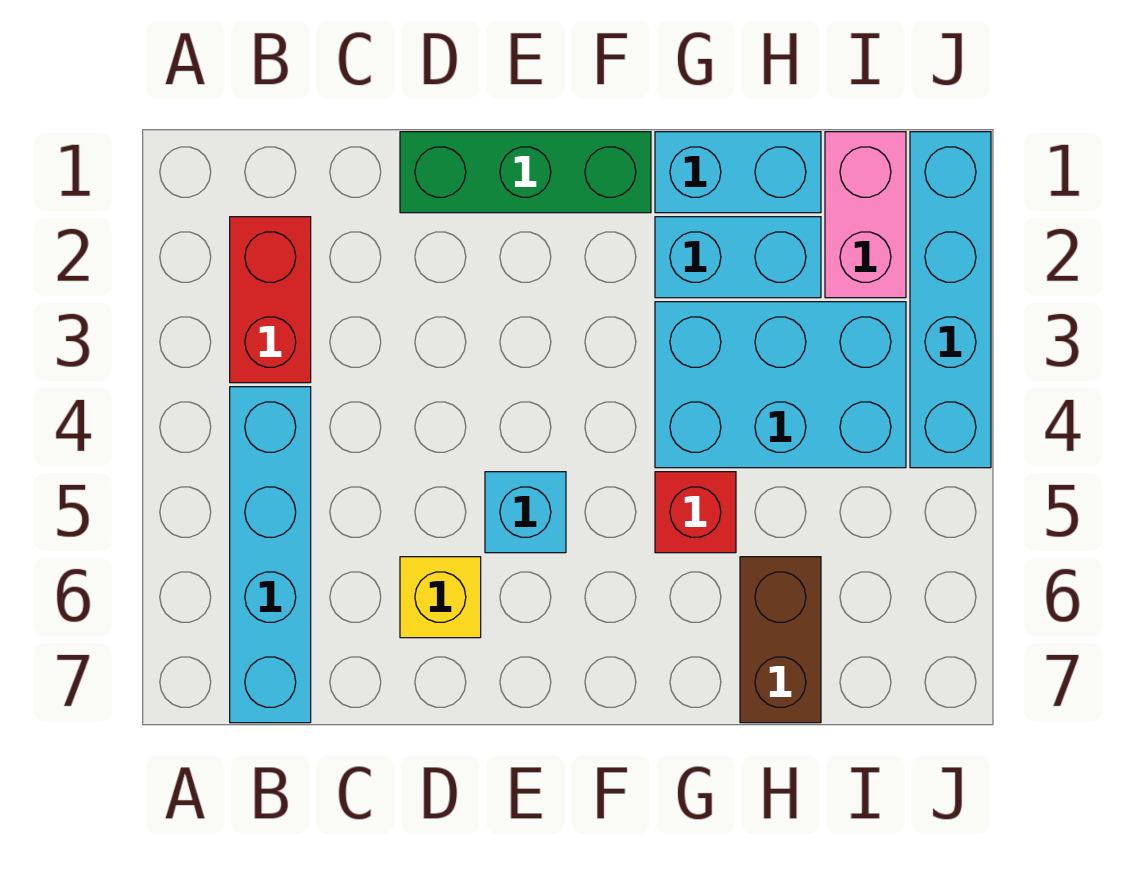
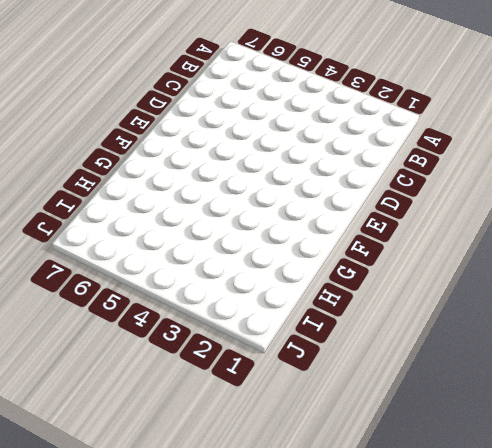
none -> red brick B2:B3 level 1
none -> cyan brick B4:B7 level 1
none -> green brick D1:F1 level 1

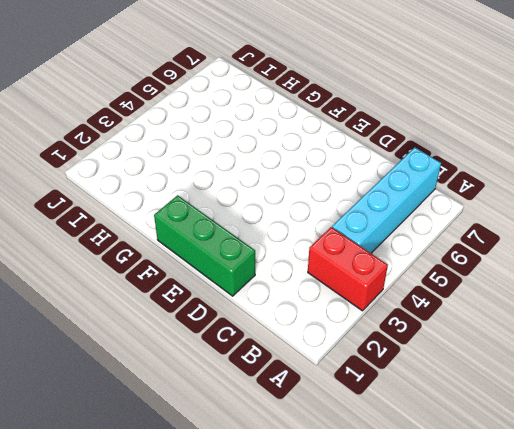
red brick A3:B3 level 1 -> red brick B2:B3 level 1
none -> yellow brick D6 level 1
none -> cyan brick E5 level 1
none -> cyan brick G1:H1 level 1

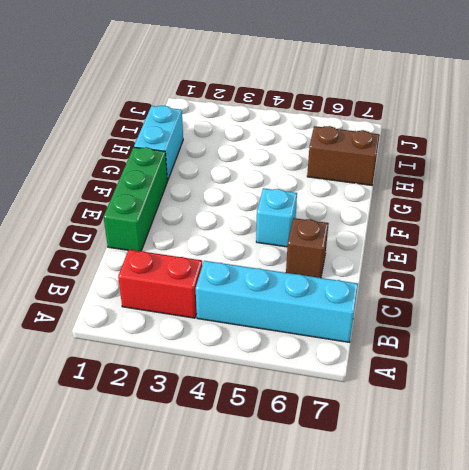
brown brick D6 level 1 -> yellow brick D6 level 1
none -> cyan brick G2:H2 level 1
none -> cyan brick G3:I4 level 1
none -> red brick G5 level 1

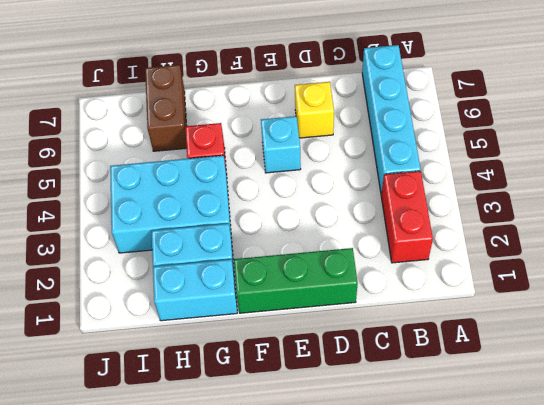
none -> pink brick I1:I2 level 1
none -> cyan brick J1:J4 level 1

